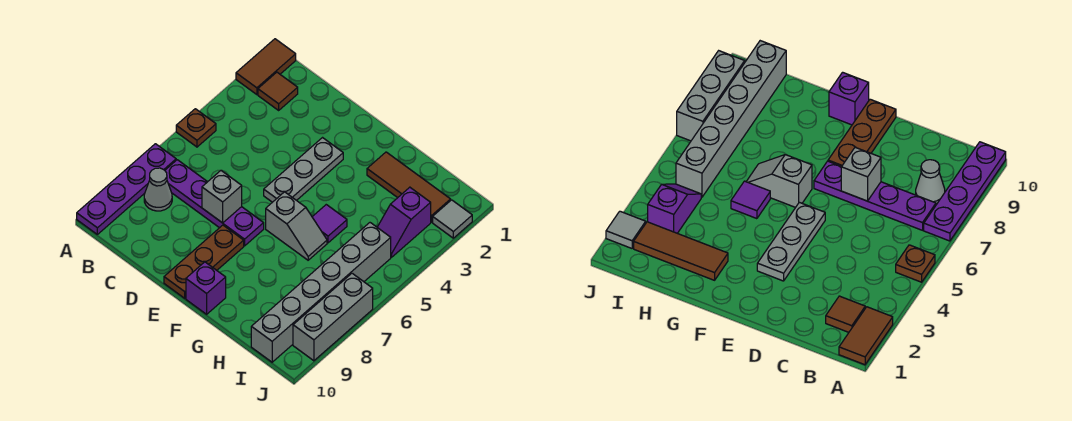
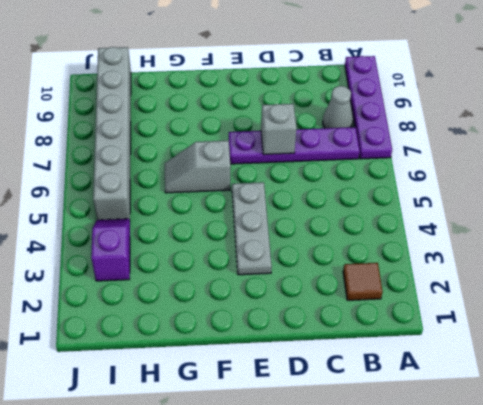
none -> brown tile A1:A2 level 1
none -> brown plate A5 level 1
none -> brown plate E8:E10 level 1

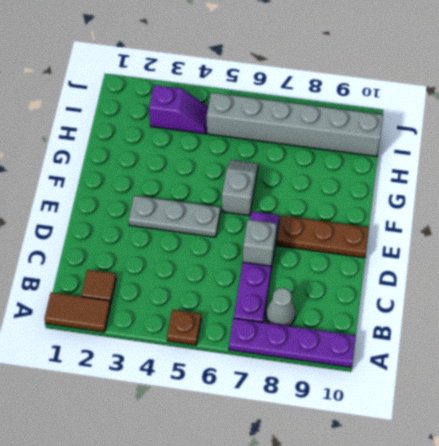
none -> purple brick F10 level 1
none -> brown tile G2:I2 level 1
none -> purple tile G5 level 1

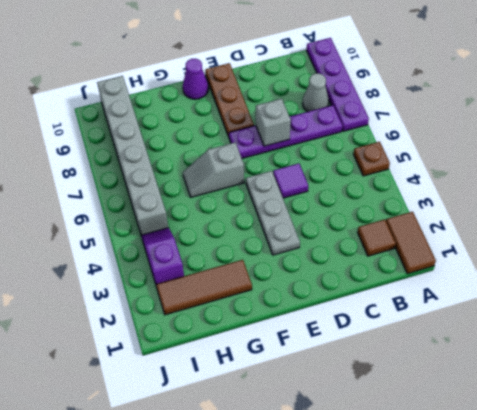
purple tile D5 level 1 -> purple tile G5 level 1
purple cone F10 level 1 -> purple brick F10 level 1
none -> grey tile J2 level 1
none -> grey brick J7:J9 level 1

